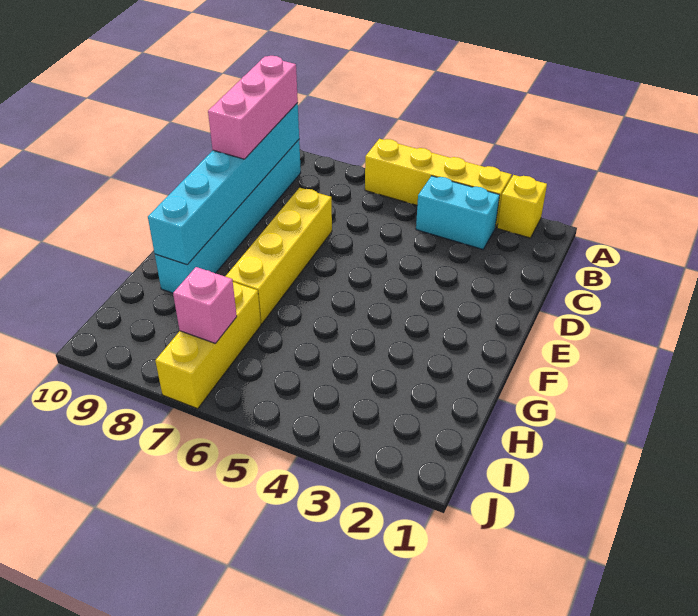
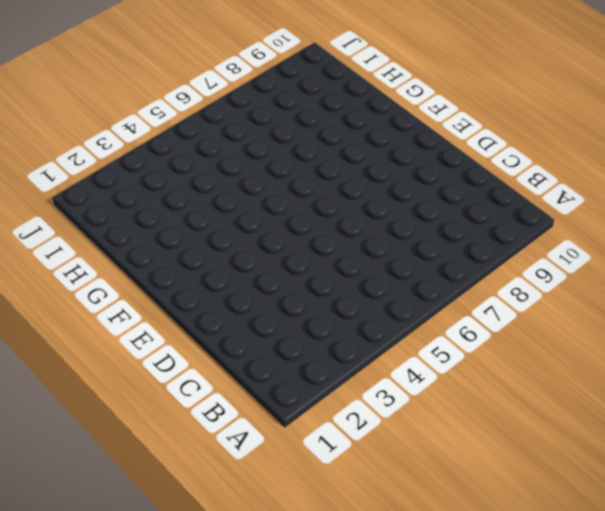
none -> yellow brick A2 level 1
none -> yellow brick A3:A6 level 1

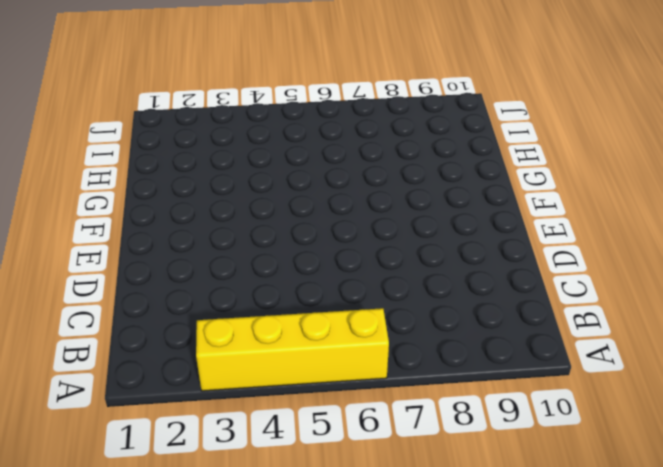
none -> yellow brick A2 level 1
none -> cyan brick B3:B4 level 1

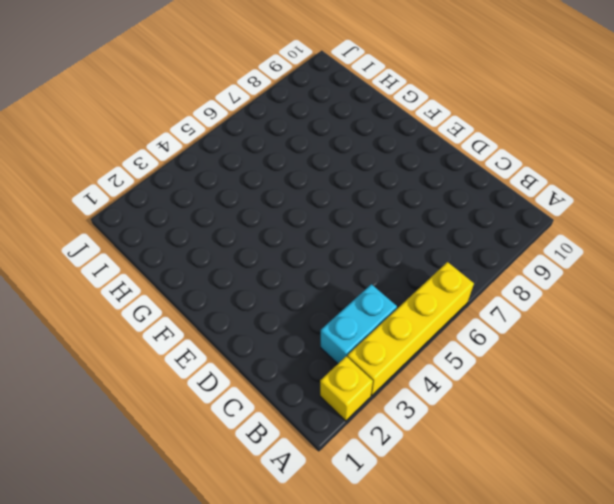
none -> cyan brick B9:G9 level 1
none -> yellow brick D7:G7 level 1

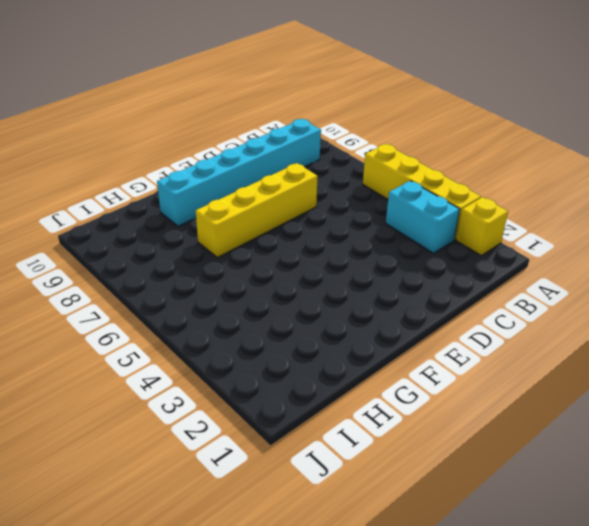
none -> yellow brick H7:J7 level 1
none -> cyan brick B9:G9 level 2

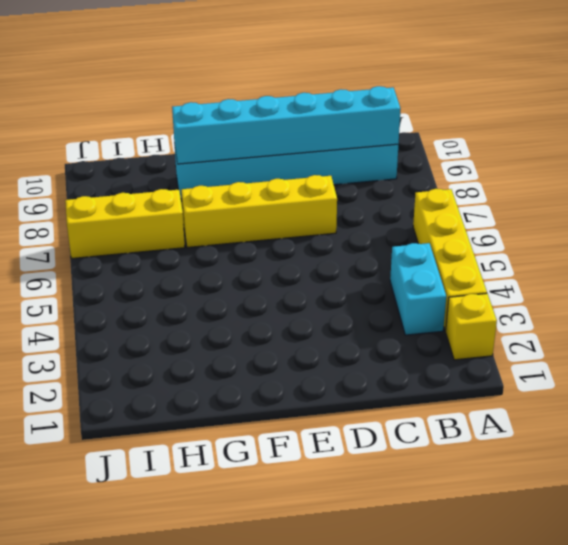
none -> pink brick I7 level 2
none -> pink brick B9:D9 level 3

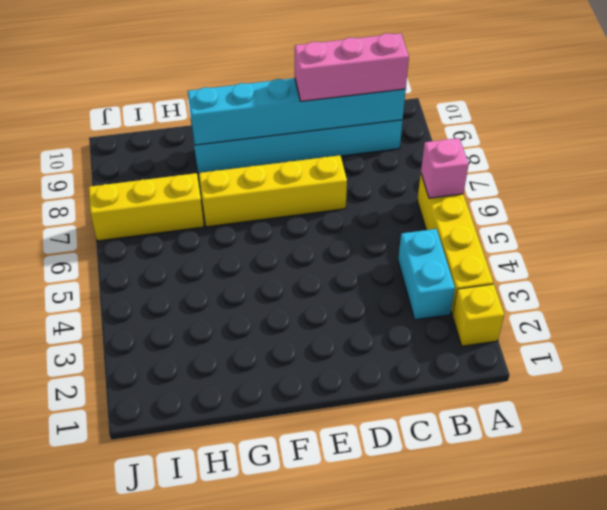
pink brick A6 level 2 -> pink brick I7 level 2

